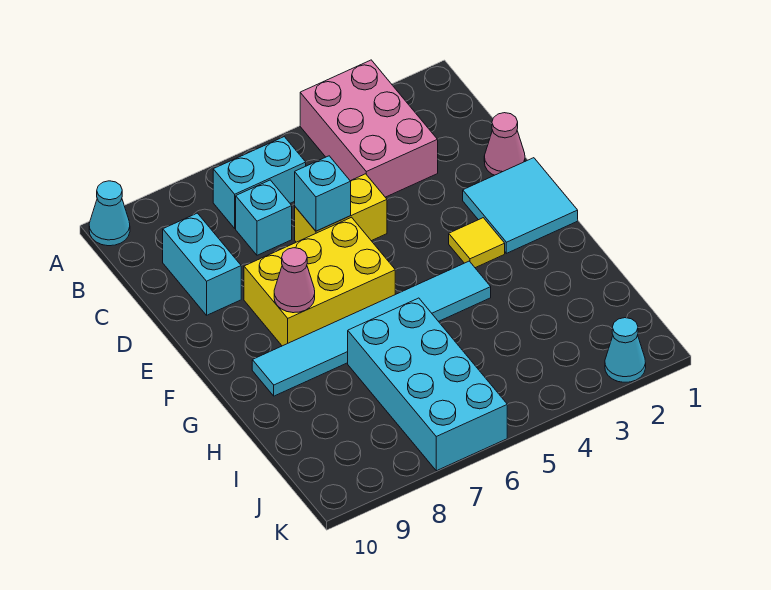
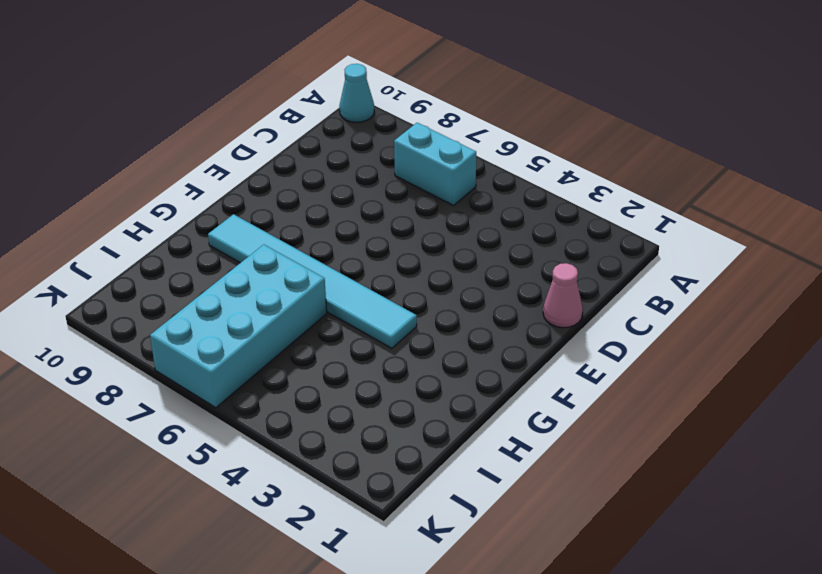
none -> pink brick A3:C4 level 1
none -> cyan brick C7 level 1
none -> cyan brick C9:D9 level 1

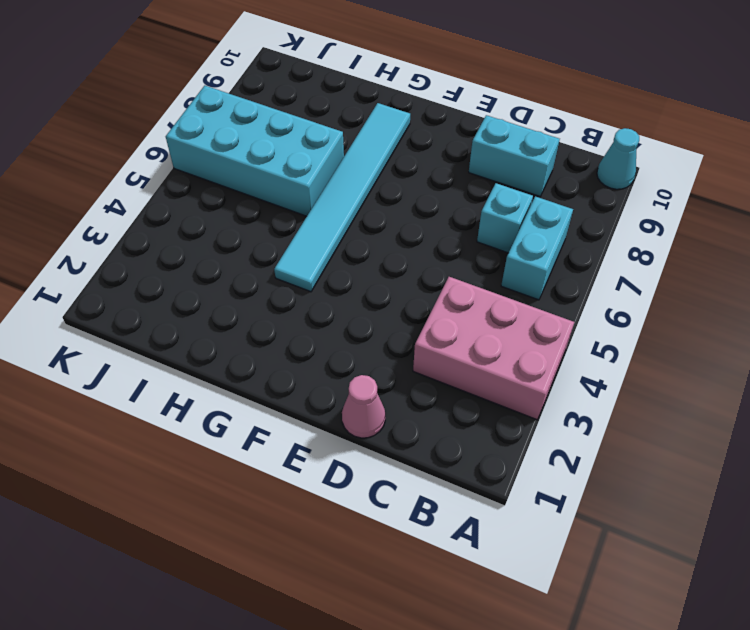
none -> yellow brick D5:D6 level 1
none -> cyan tile E1:F2 level 1
none -> yellow brick E6:F8 level 1

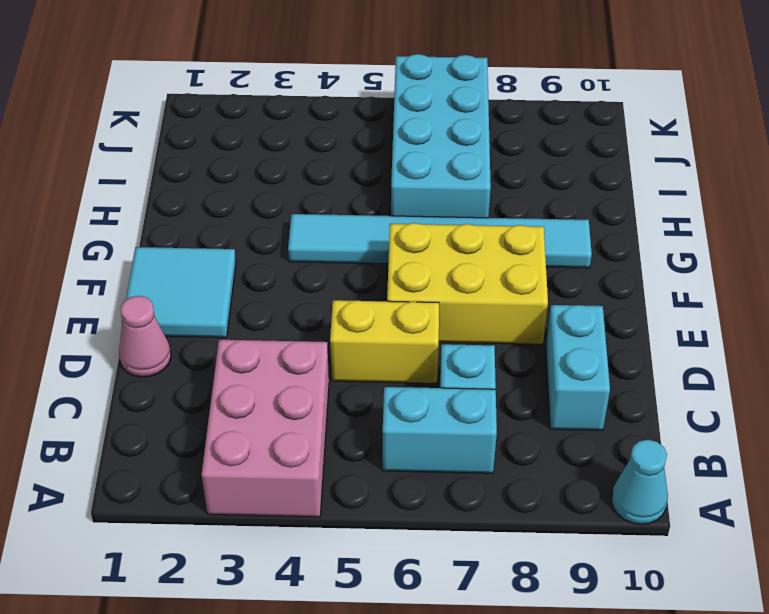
none -> yellow tile F3 level 1
none -> cyan cone K2 level 1
none -> cyan brick D6 level 2

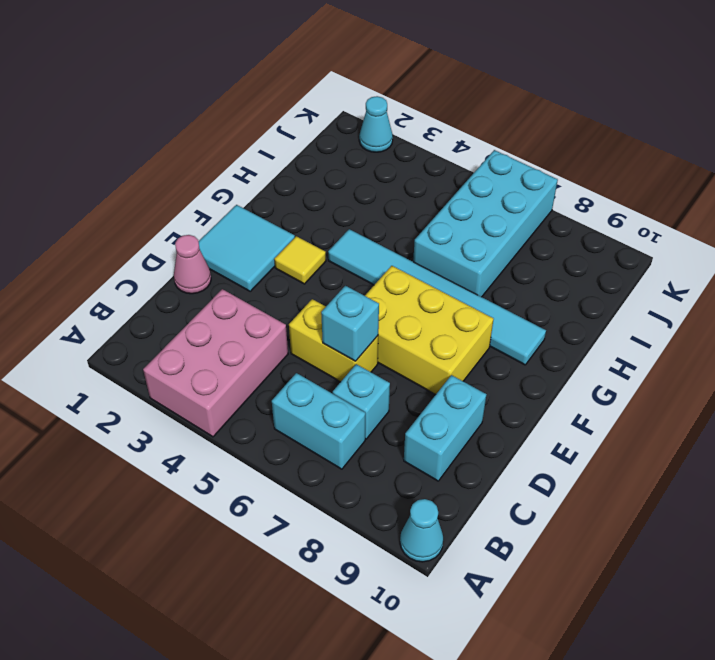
none -> pink cone F8 level 2

